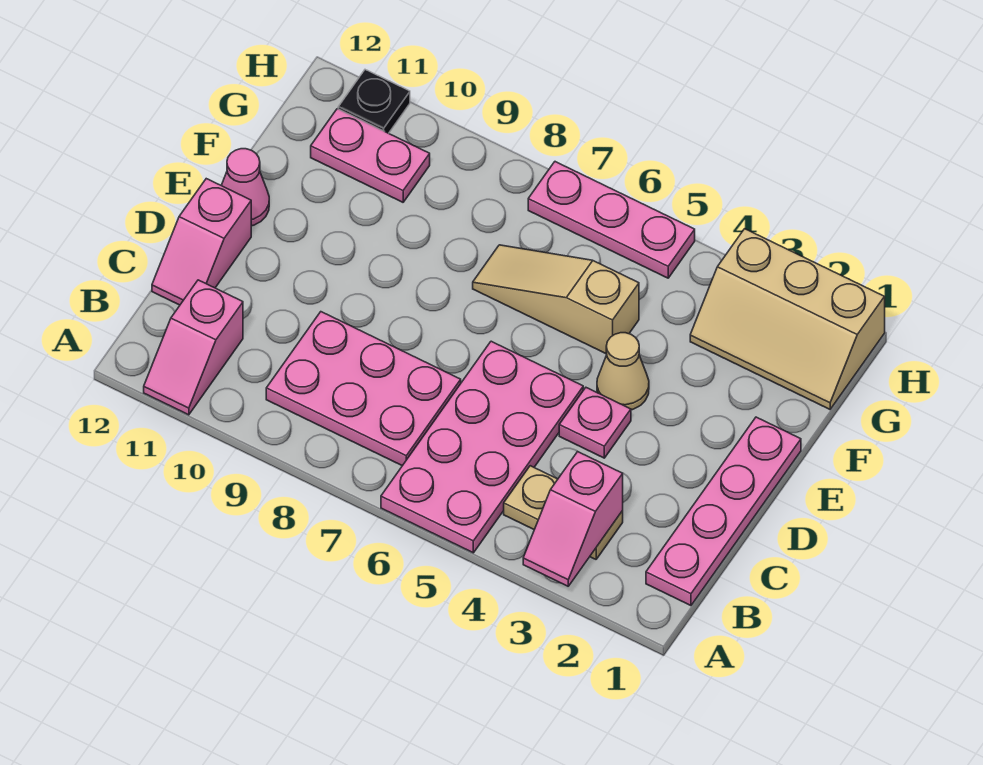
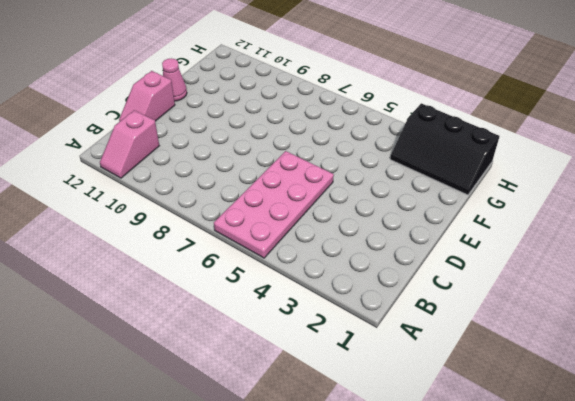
black slope G1:H3 level 1 top H -> tan slope G1:H3 level 1 top H
none -> pink plate B1:E1 level 1
none -> tan plate B3:B4 level 1
none -> pink plate B7:C9 level 1

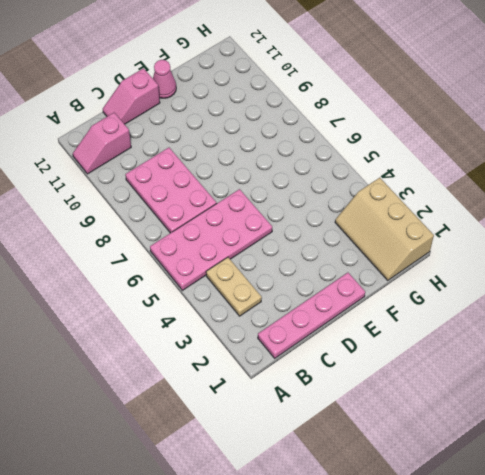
none -> pink plate D4 level 1
none -> tan cone E4 level 1
none -> tan slope F5:F7 level 1 top 5

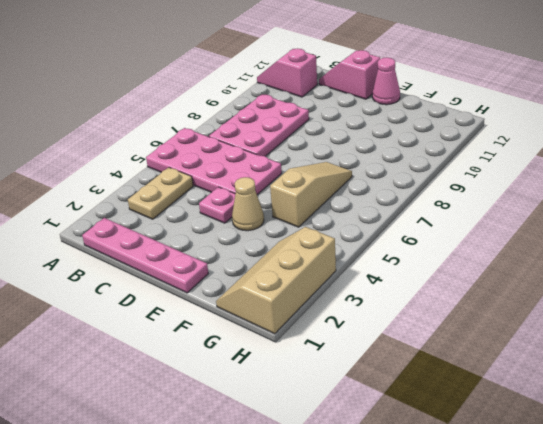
none -> pink plate G10:G11 level 1
none -> pink plate H5:H7 level 1
none -> black plate H11 level 1

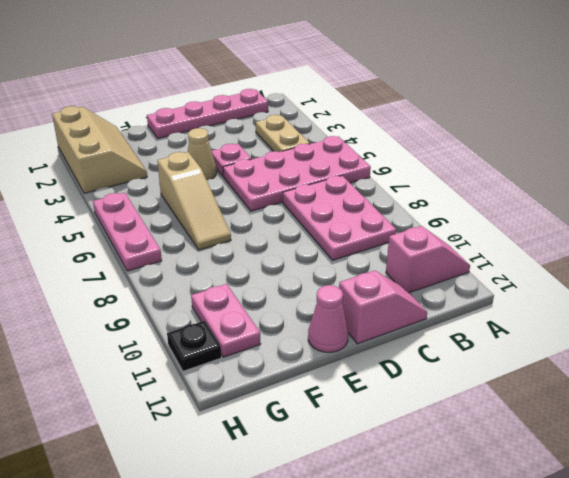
none -> pink slope A3:B3 level 2 top B

